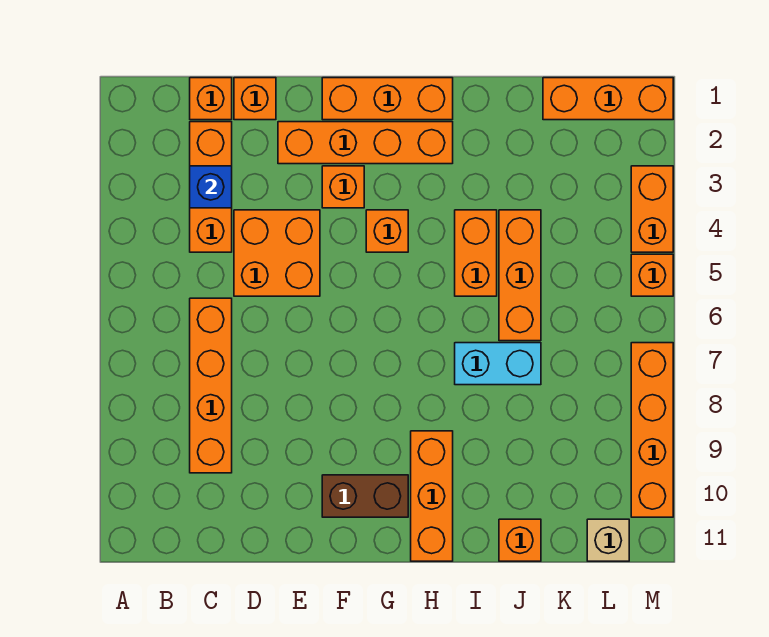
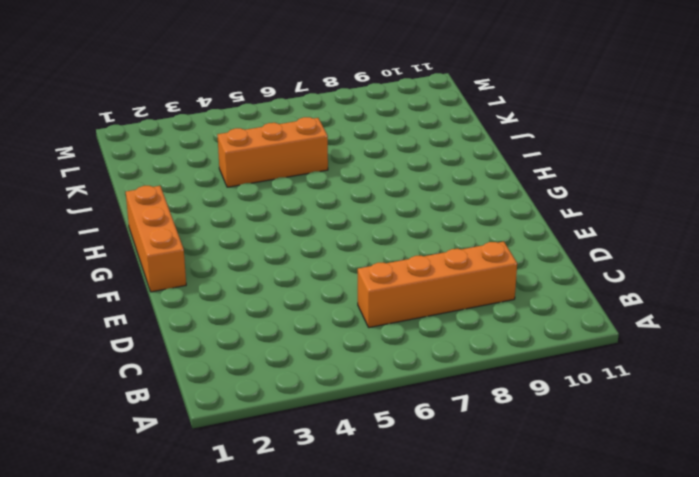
none -> orange brick C1 level 1
none -> orange brick C2:C4 level 1
none -> orange brick D1 level 1

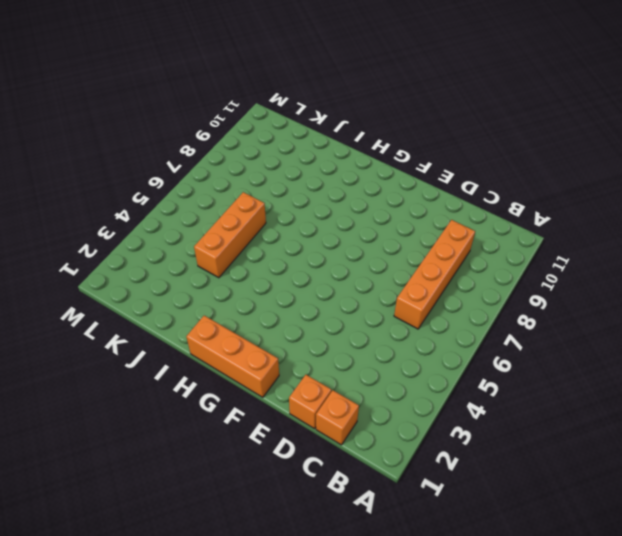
none -> orange brick C2:C4 level 1
none -> orange brick D4:E5 level 1
none -> orange brick E2:H2 level 1

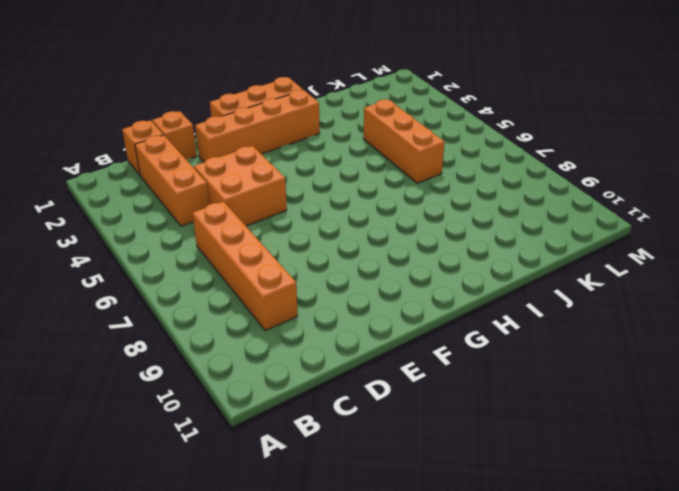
none -> orange brick F3 level 1
none -> brown brick F10:G10 level 1
none -> orange brick G4 level 1

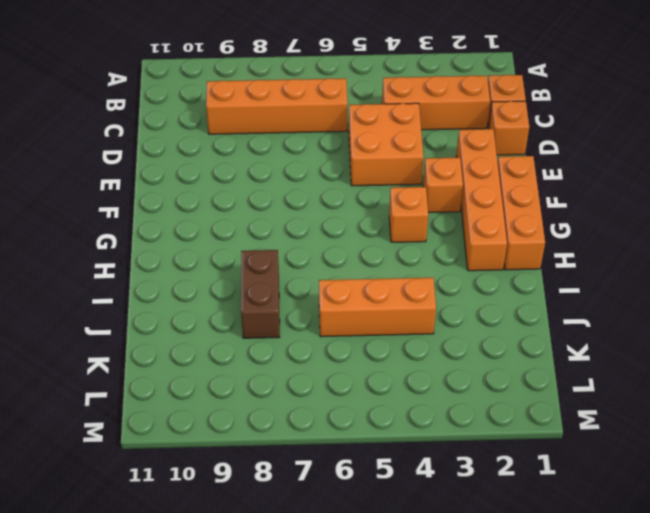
brown brick I8:J8 level 1 -> brown brick F10:G10 level 1
none -> orange brick H9:H11 level 1
none -> orange brick I4:I5 level 1
none -> cyan brick I7:J7 level 1

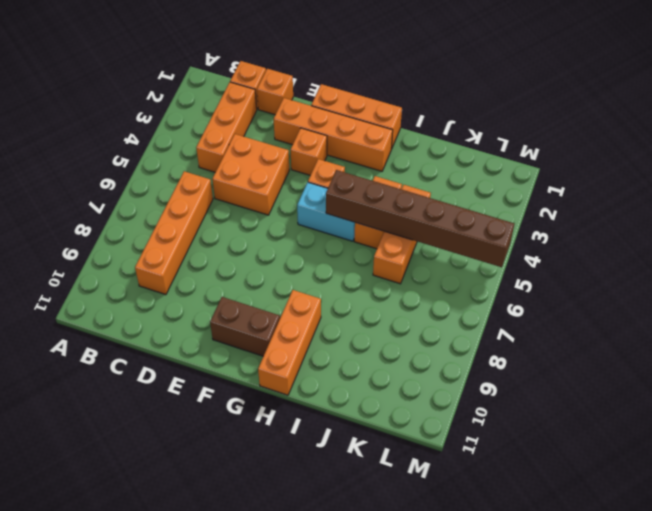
cyan brick G5:H5 level 1 -> cyan brick I7:J7 level 1
brown brick H5:M5 level 2 -> none
none -> orange brick J11 level 1
none -> orange brick K1:M1 level 1
none -> tan brick L11 level 1

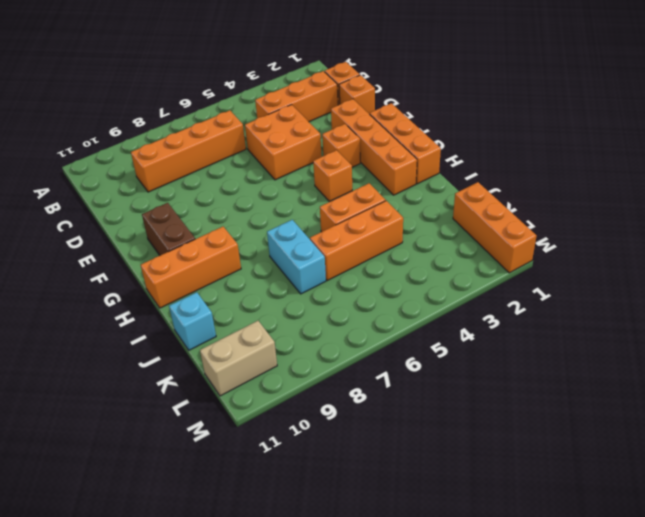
cyan brick J11 level 1 -> orange brick J11 level 1
tan brick L10:L11 level 1 -> tan brick L11 level 1
none -> orange brick M3:M4 level 1
none -> orange brick M5 level 1
none -> orange brick M7:M10 level 1

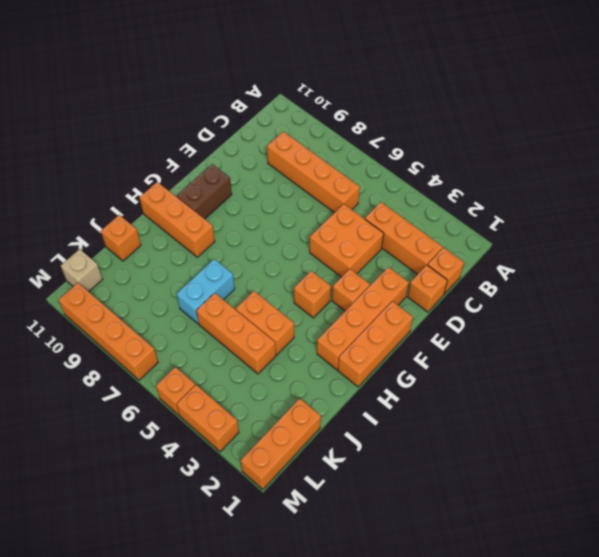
none -> blue brick C3 level 2

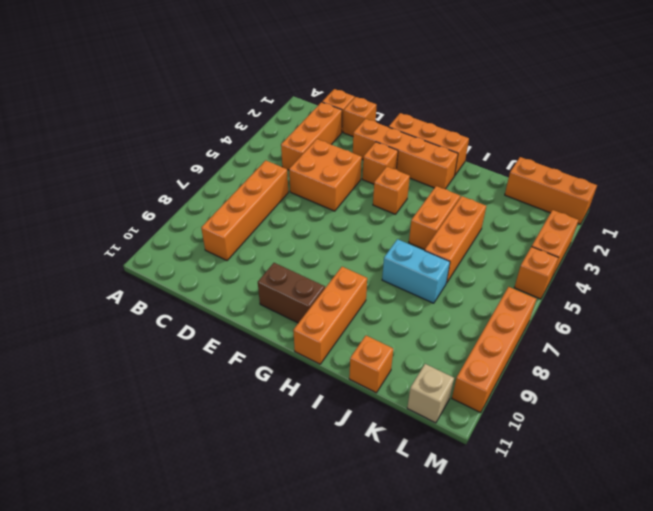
none -> blue brick C3 level 2

